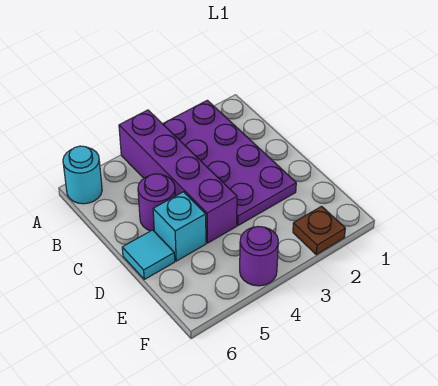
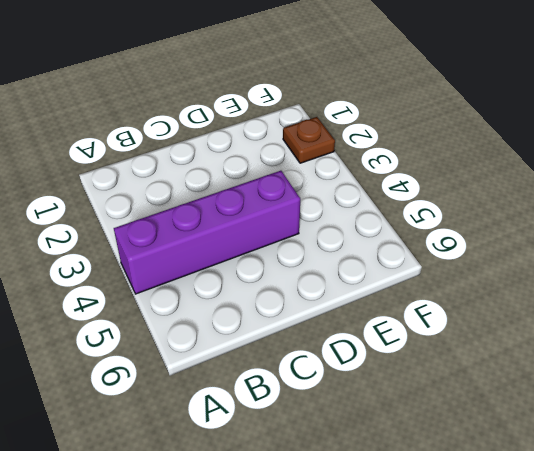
none -> purple plate A2:D3 level 1
none -> cyan round brick A6 level 1

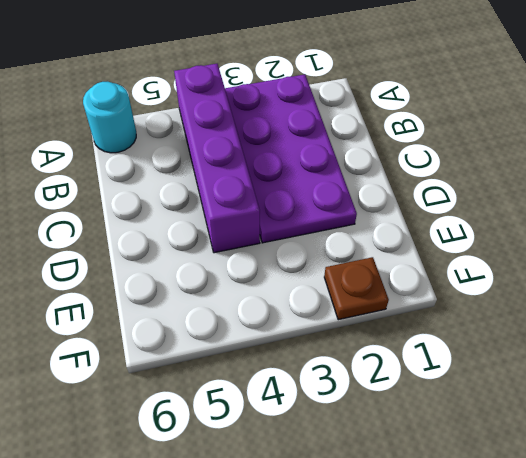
none -> purple round brick C5 level 1
none -> cyan brick D5 level 1

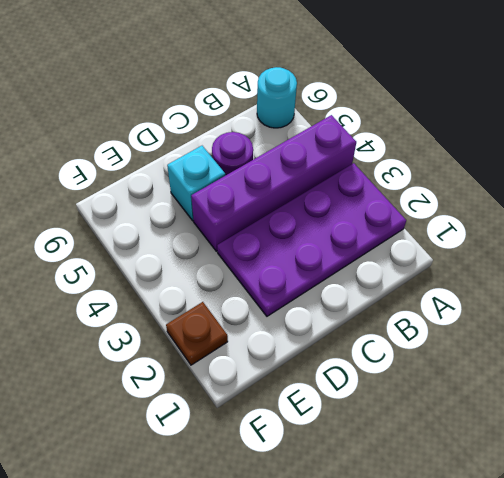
none -> cyan tile D6 level 1
none -> purple round brick F4 level 1

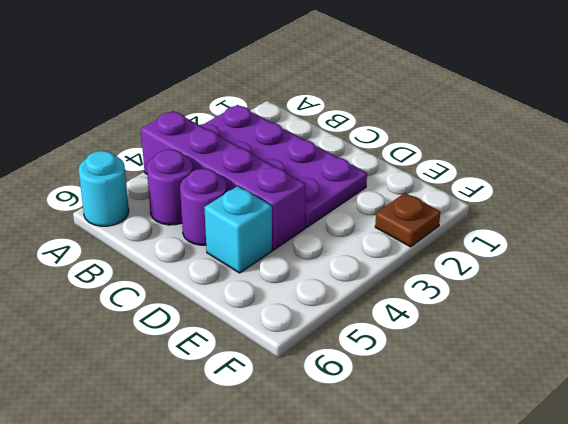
purple round brick B5 level 1 -> purple round brick F4 level 1
none -> cyan tile D6 level 1

